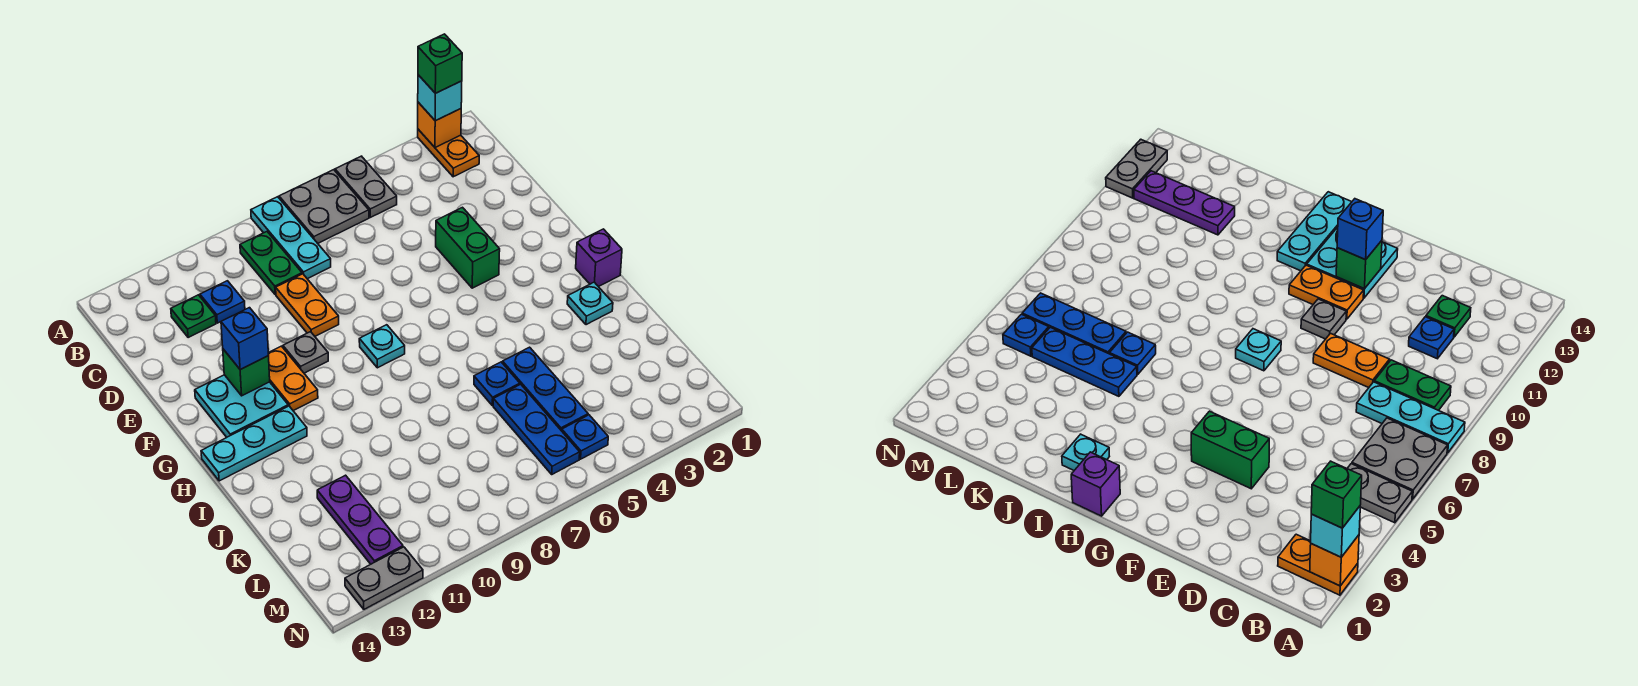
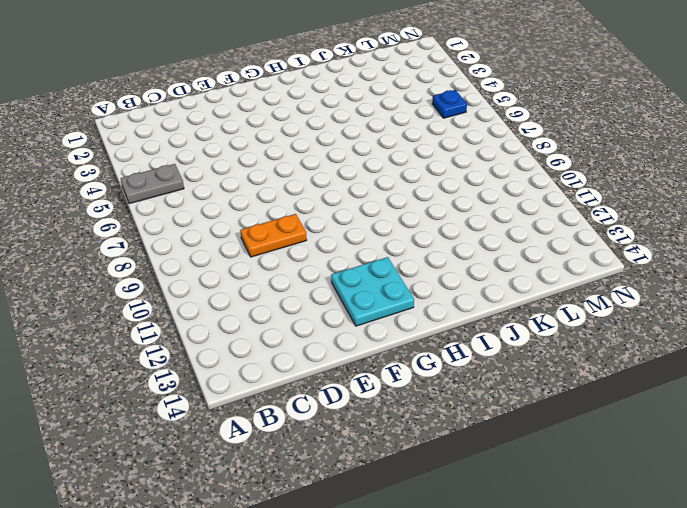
none -> orange plate A2:B2 level 1
none -> grey plate A6:B7 level 1
none -> cyan plate A8:C8 level 1

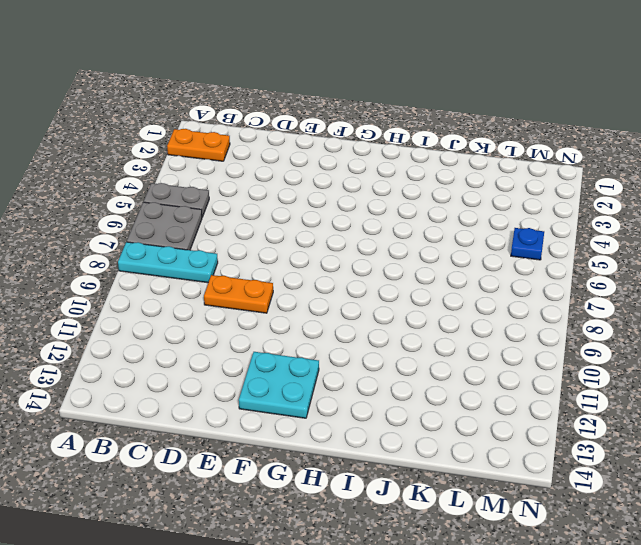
none -> green plate B9:C9 level 1
none -> blue plate C11 level 1
none -> green plate C12 level 1

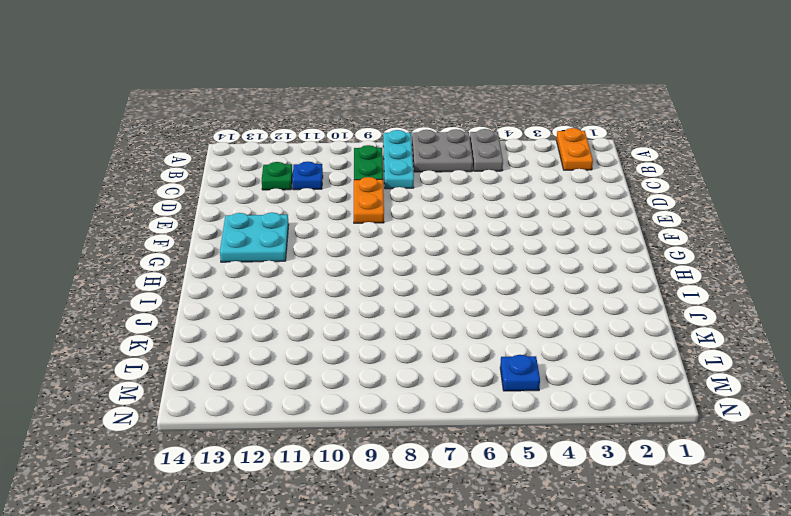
none -> green brick E4:F4 level 1
none -> grey plate F10 level 1
none -> orange plate F11:G11 level 1

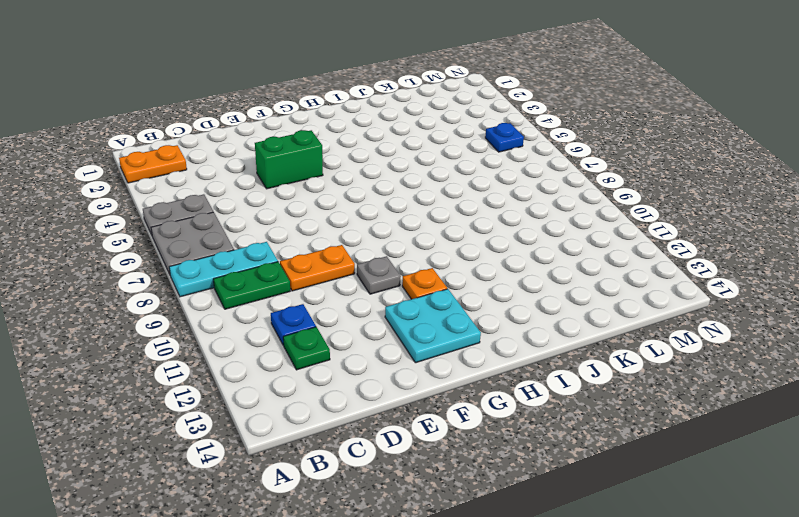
orange plate G11 level 1 -> orange plate F11:G11 level 1
none -> cyan plate G8 level 1
none -> purple brick H1 level 1
none -> cyan plate H12:H14 level 1

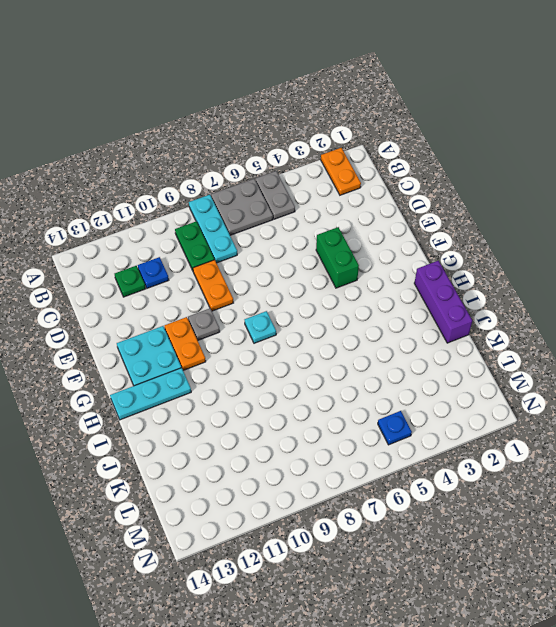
purple brick H1:J1 level 1 -> purple brick H1 level 1
none -> cyan plate I2 level 1
none -> blue plate J5:L5 level 1
none -> blue plate J6 level 1

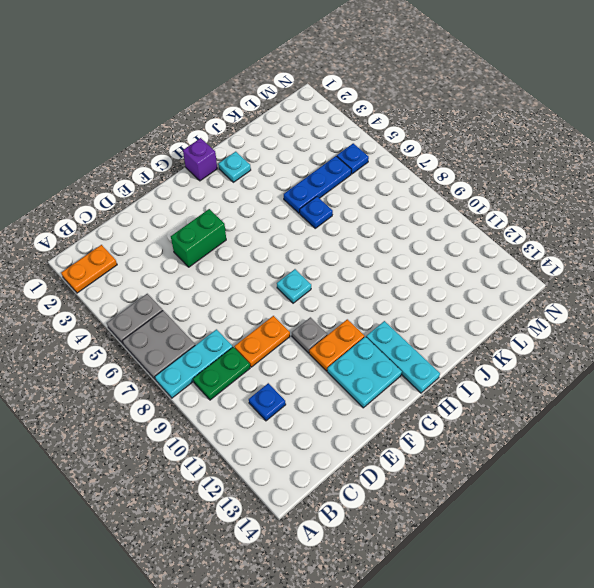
none -> green plate C12 level 1
none -> blue plate K6:M6 level 1
none -> purple plate K12:M12 level 1

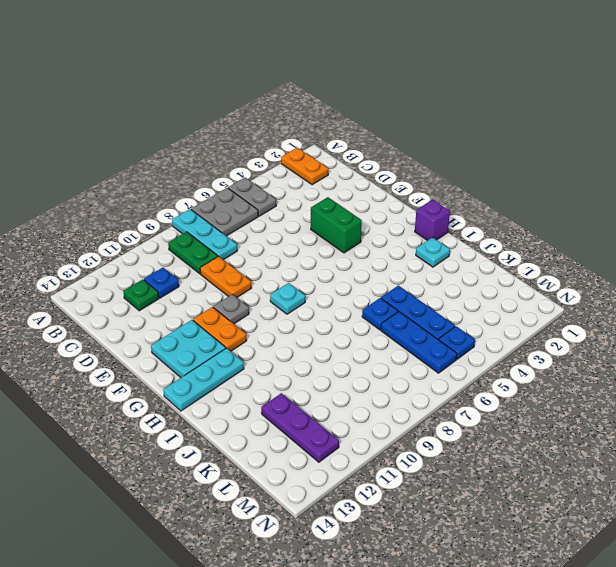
none -> grey plate N12:N13 level 1
none -> orange brick A2 level 2
none -> green brick F12 level 2

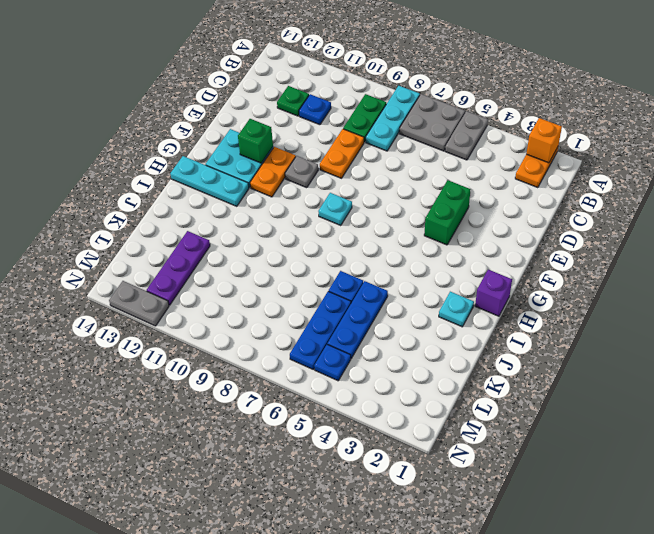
none -> cyan brick A2 level 3
none -> blue brick F12 level 3
none -> green brick A2 level 4

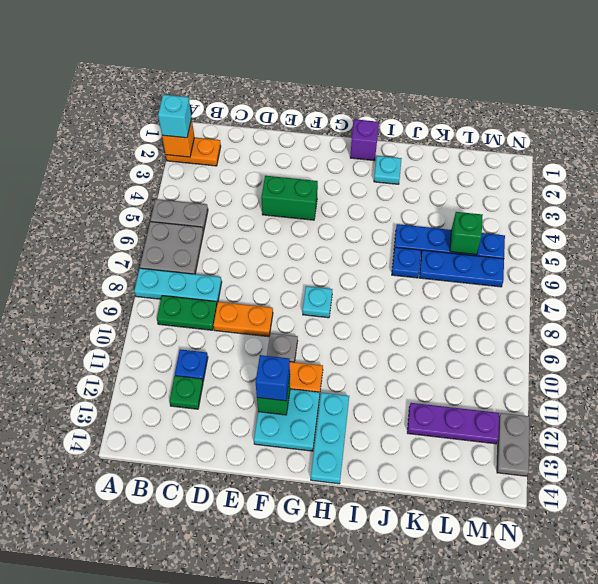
green brick L5 level 2 -> green brick A2 level 4

